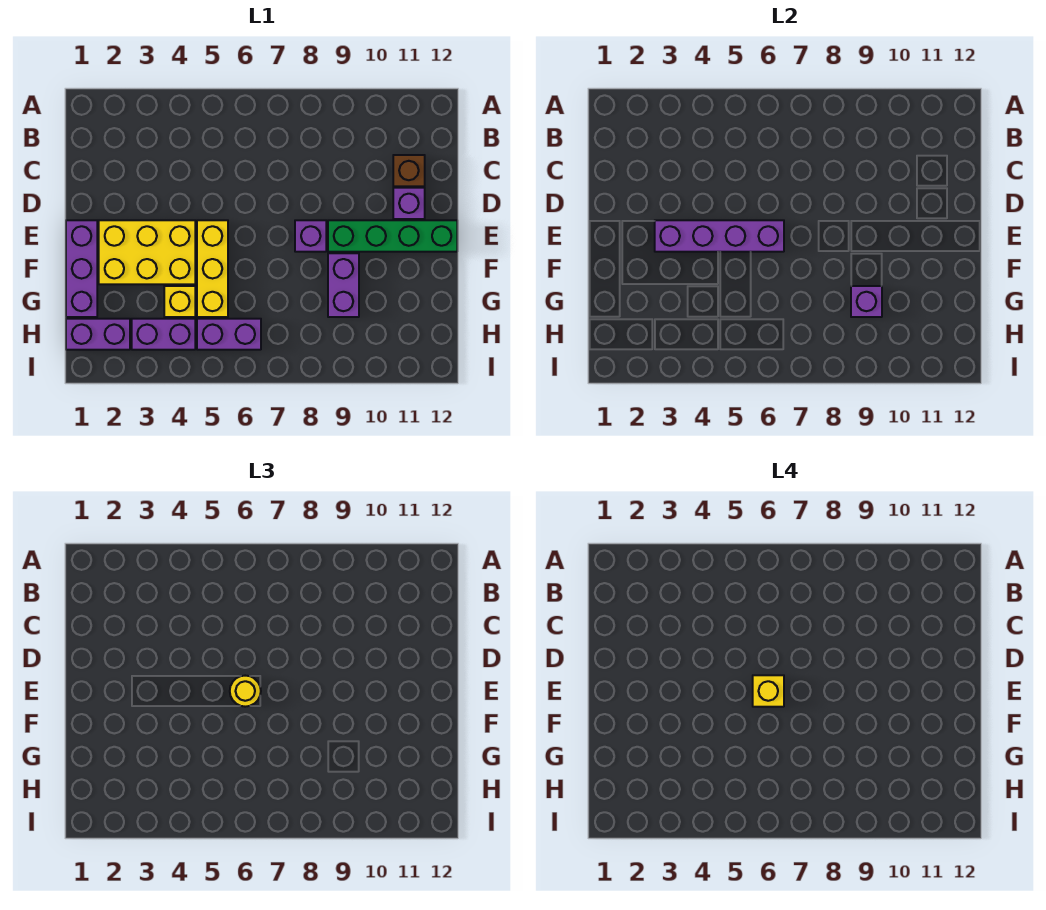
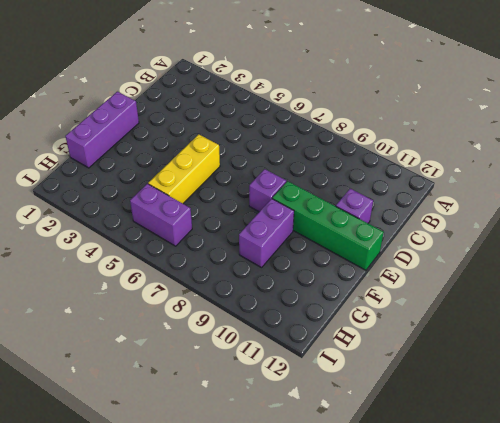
none -> brown brick C11 level 1
none -> yellow brick E2:F4 level 1
none -> yellow brick G4 level 1

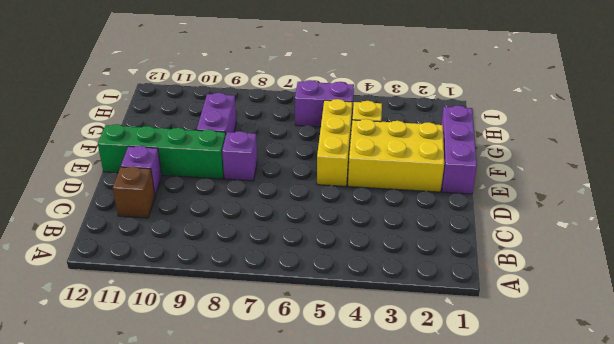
none -> purple brick H1:H2 level 1
none -> purple brick H3:H4 level 1
none -> purple brick E3:E6 level 2

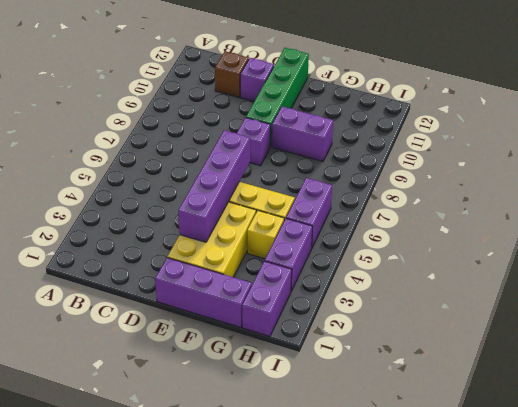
none -> purple brick G9 level 2
none -> yellow round brick E6 level 3
none -> yellow brick E6 level 4

